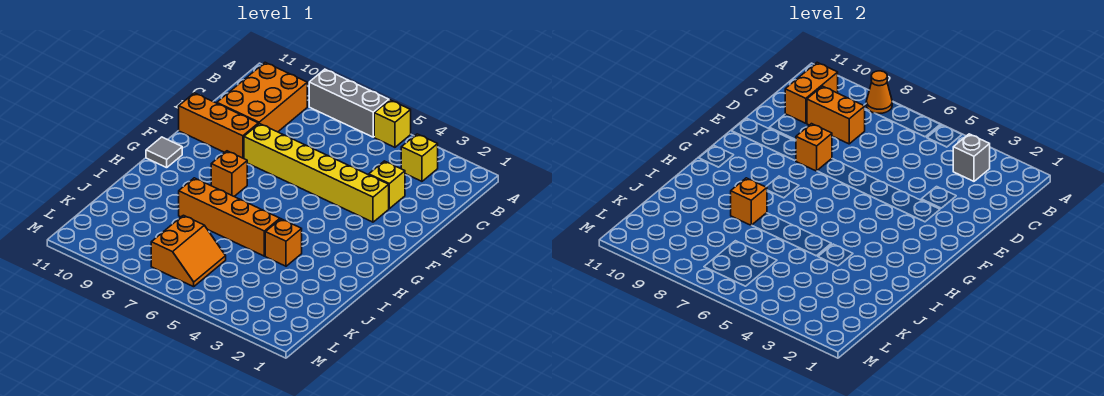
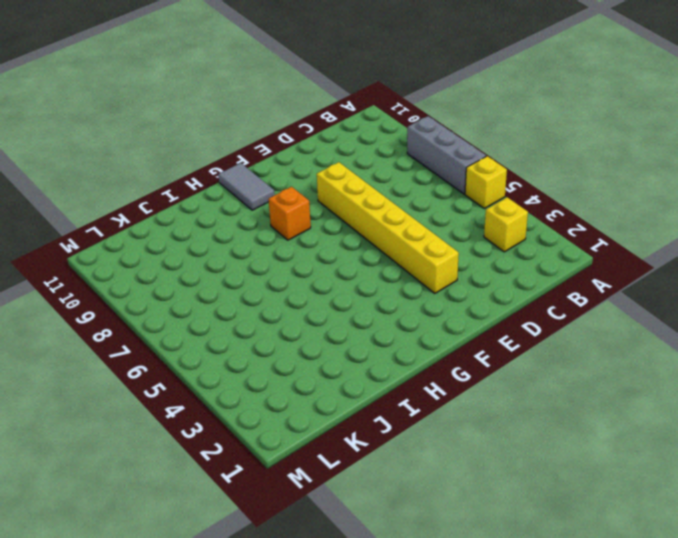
grey tile G10:G11 level 1 -> grey tile G11 level 1
none -> orange brick B9:D10 level 1
none -> yellow brick D3 level 1
none -> orange brick E9:E11 level 1

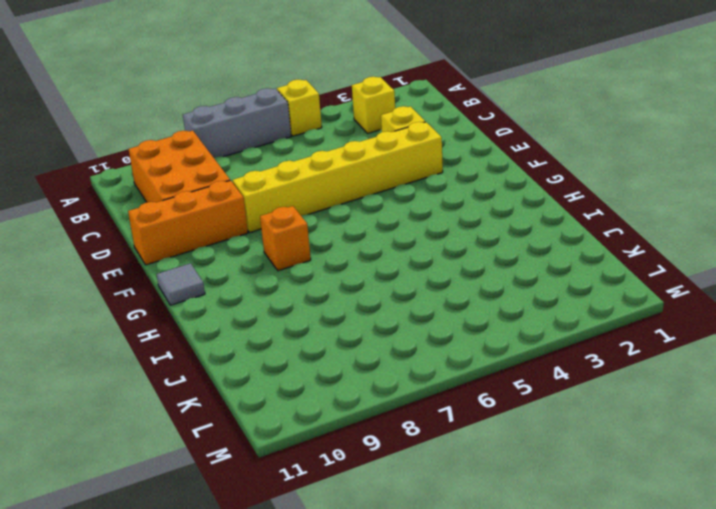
none -> orange brick I4 level 1
none -> orange brick I5:I8 level 1
none -> orange slope K6:L7 level 1 top 7

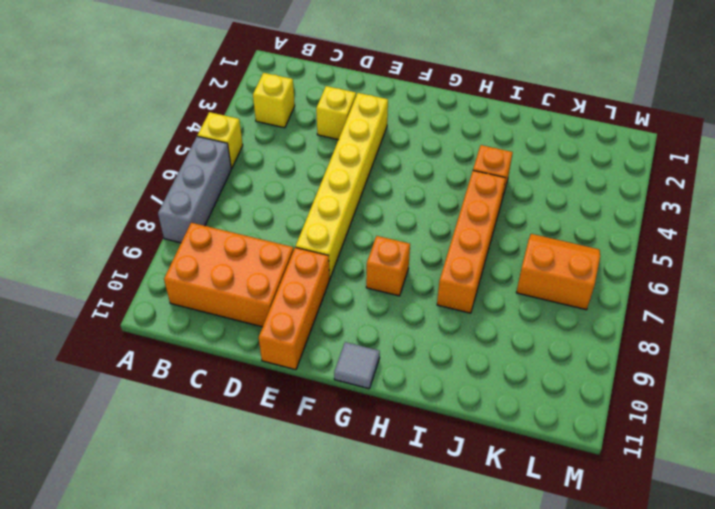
none -> orange cone A8 level 2
none -> grey brick B3 level 2
none -> orange brick B10:C10 level 2

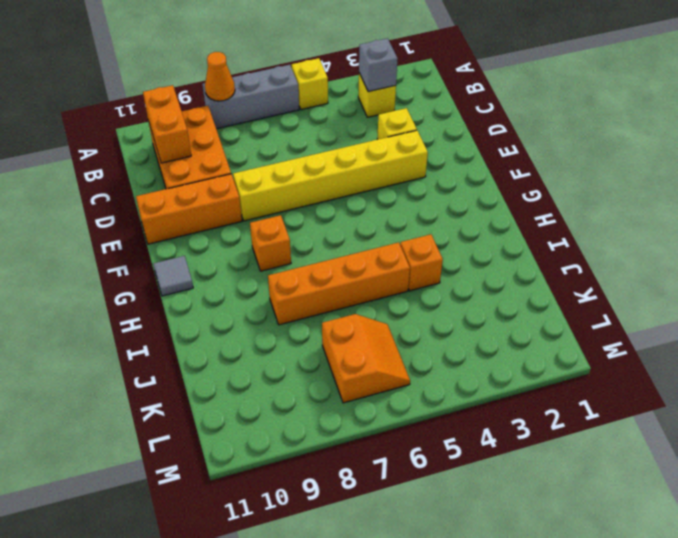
none -> orange brick C8:C9 level 2
none -> orange brick E8 level 2
none -> orange brick I8 level 2

